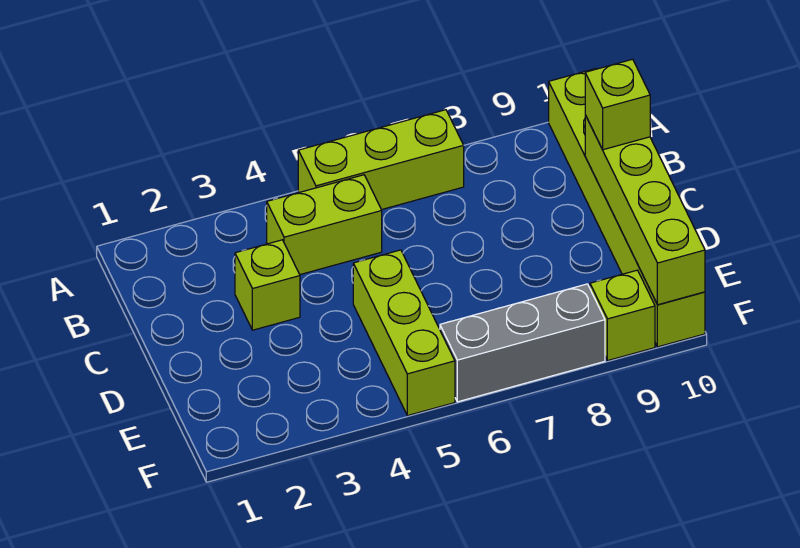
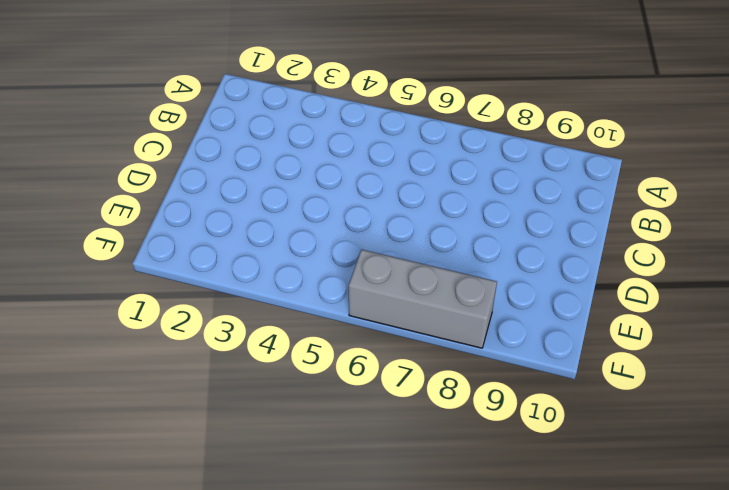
none -> lime brick A5:A7 level 1
none -> lime brick A10:F10 level 1

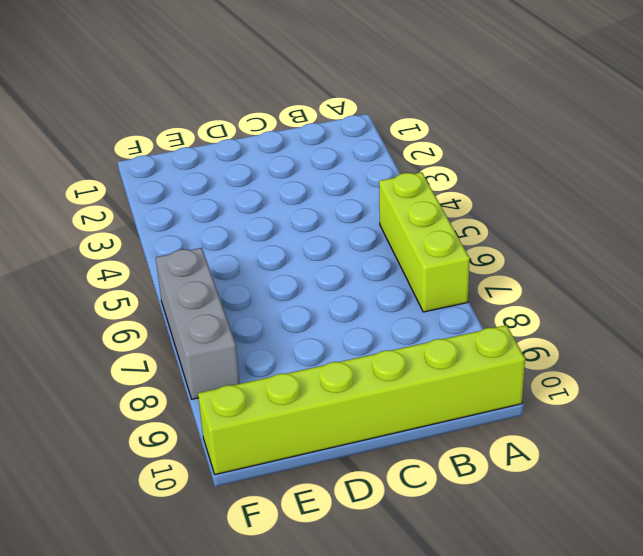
none -> lime brick B4:B5 level 1
none -> lime brick C3 level 1

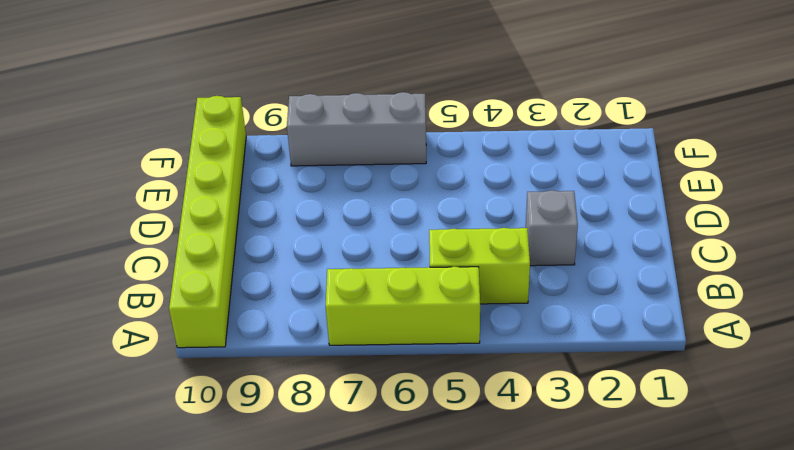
grey brick C3 level 1 -> lime brick C3 level 1
none -> lime brick D5:F5 level 1
none -> lime brick F9 level 1

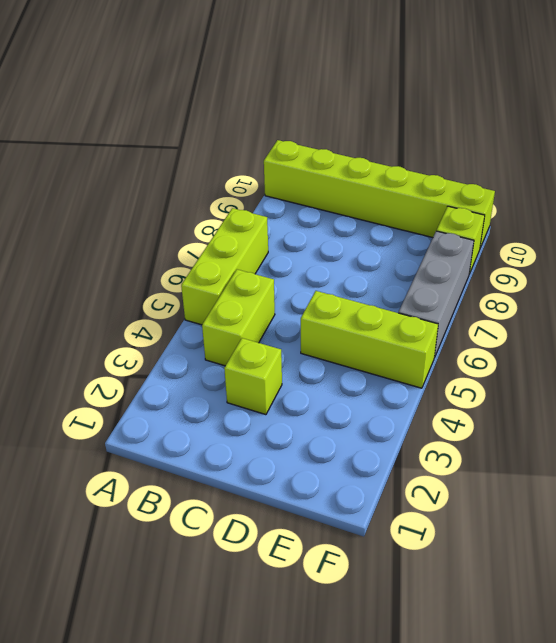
none -> lime brick C10:F10 level 2
none -> lime brick C10 level 3

